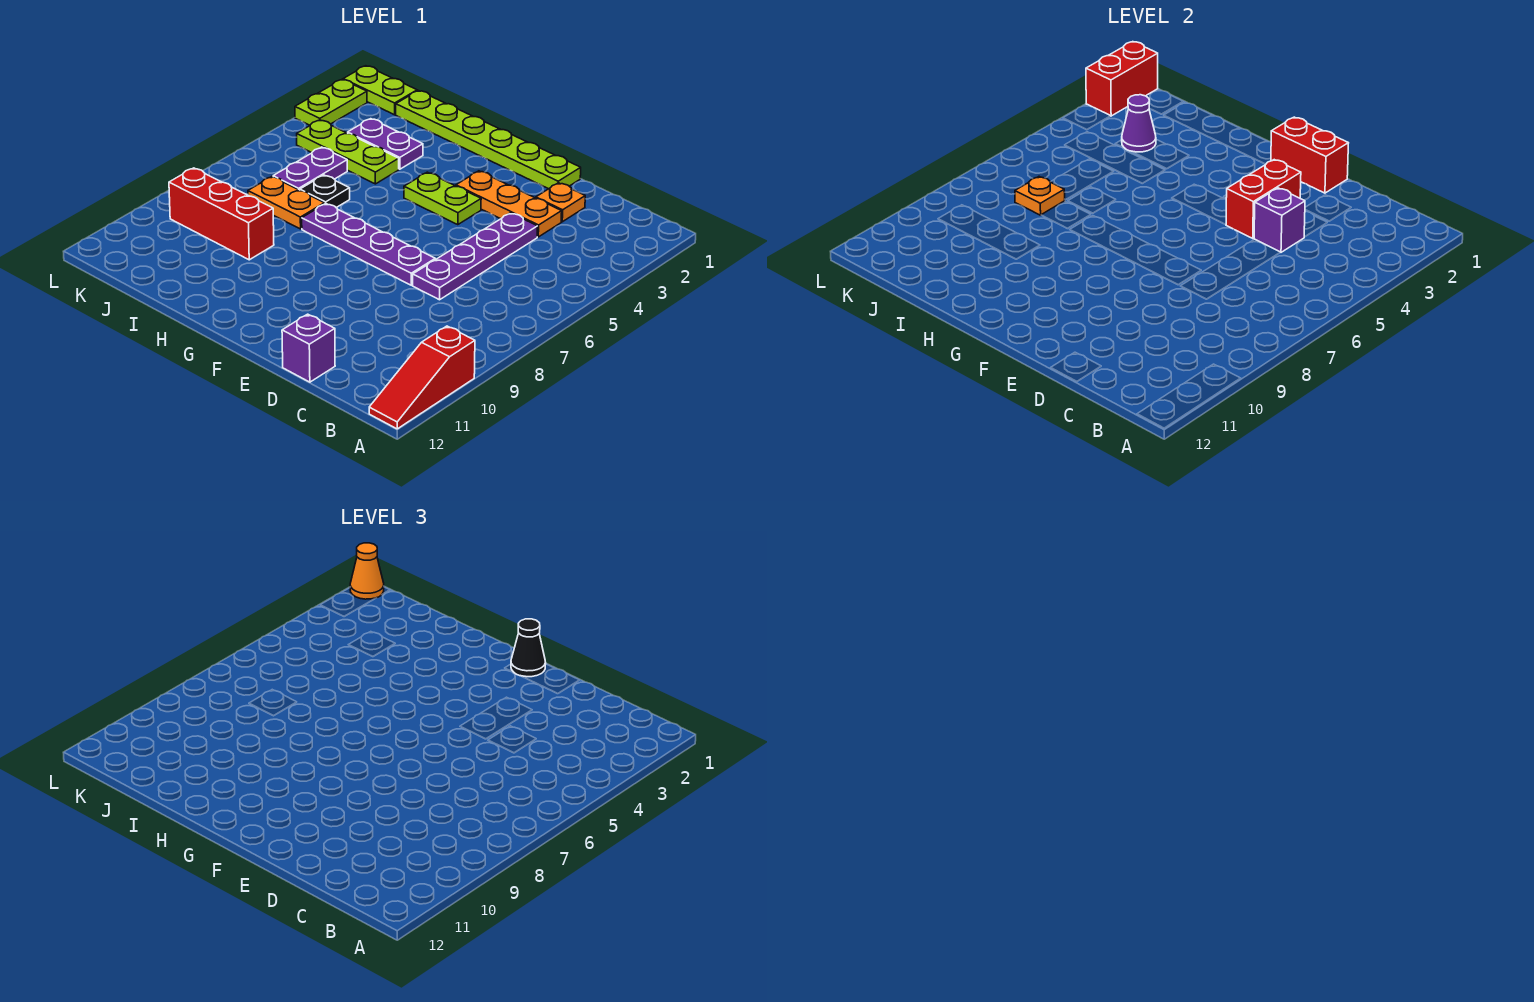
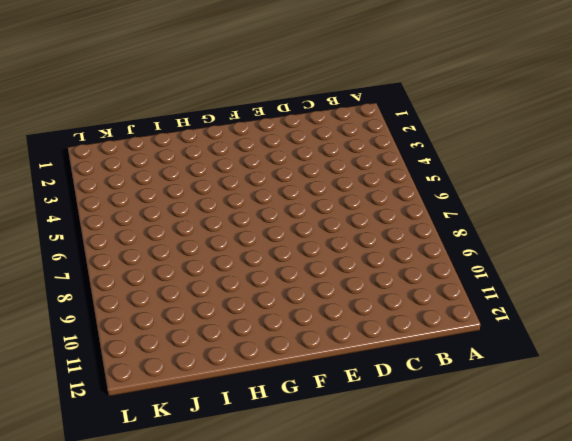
none -> red slope A10:A12 level 1 top 10
none -> orange plate D2 level 1
none -> orange plate D3:F3 level 1

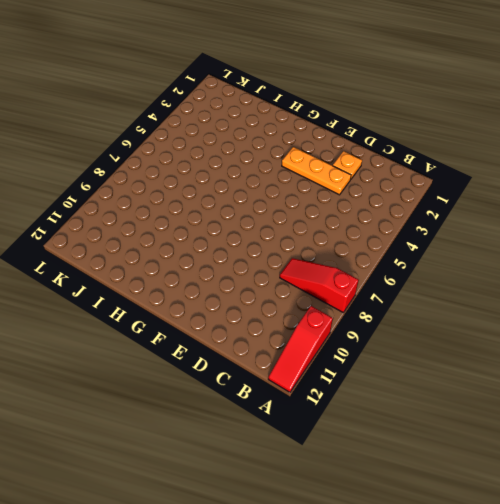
red slope A8:C8 level 1 top A -> none
none -> purple plate D4:D7 level 1
none -> purple brick D12 level 1
none -> lime plate E1:J1 level 1

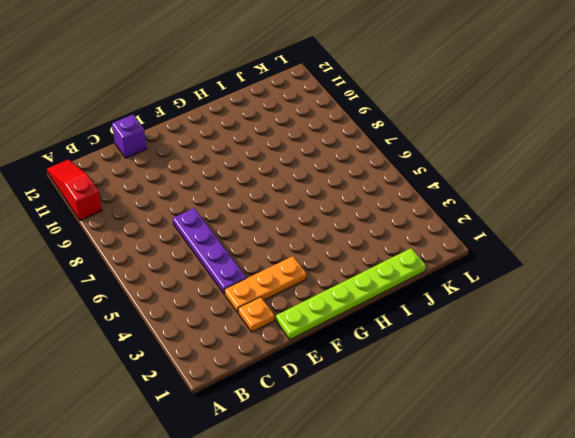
none -> purple plate E7:H7 level 1
none -> lime plate F4:G4 level 1
none -> purple plate I3:J3 level 1

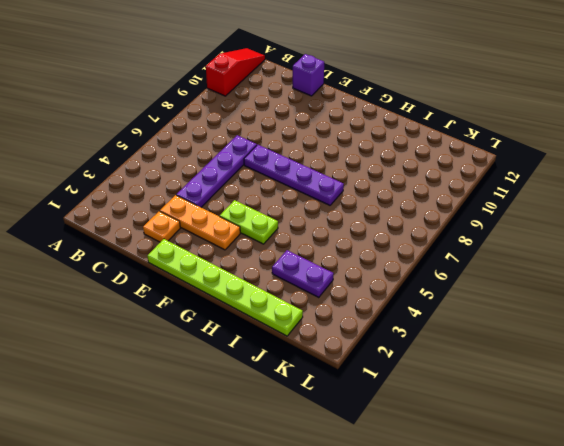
none -> lime plate I4:K4 level 1
none -> black plate I6 level 1
none -> orange plate I7:J7 level 1

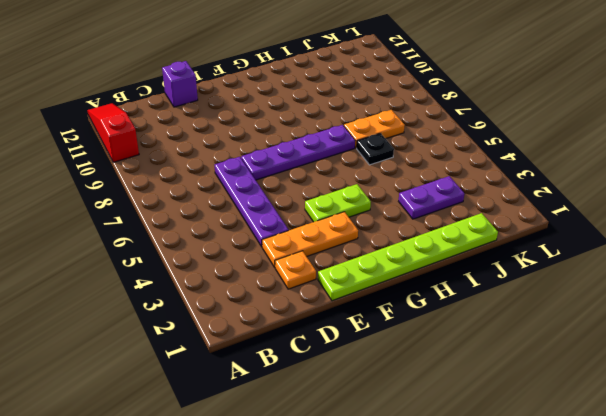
none -> lime plate I4:K4 level 1
none -> red brick I9:K9 level 1
none -> purple plate J5:J6 level 1

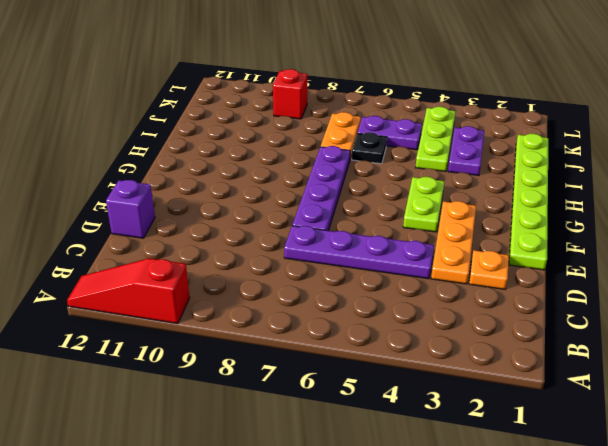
red brick K9 level 1 -> red brick I9:K9 level 1
none -> lime plate K1:L1 level 1
none -> lime plate L2:L3 level 1
none -> purple brick D4 level 2

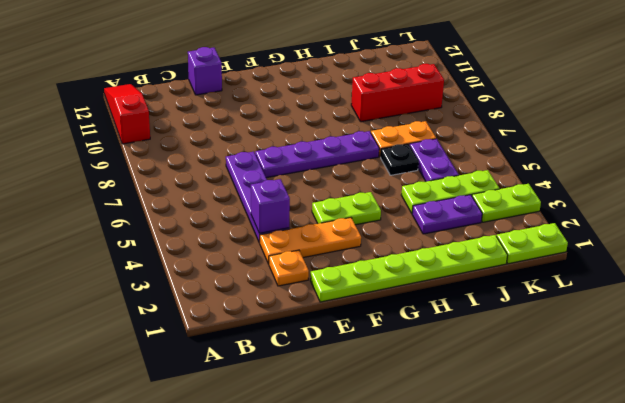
lime plate K3:L3 level 1 -> lime plate L2:L3 level 1
none -> red brick E1:F1 level 2
none -> red brick E3:E4 level 2
none -> purple cone J3 level 2

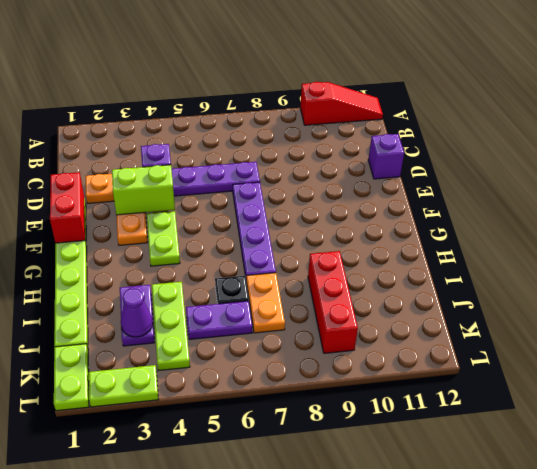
lime brick E3:E4 level 2 -> red brick E3:E4 level 2
none -> orange plate J7 level 2
none -> red brick L1:L2 level 2
none -> black cone F1 level 3

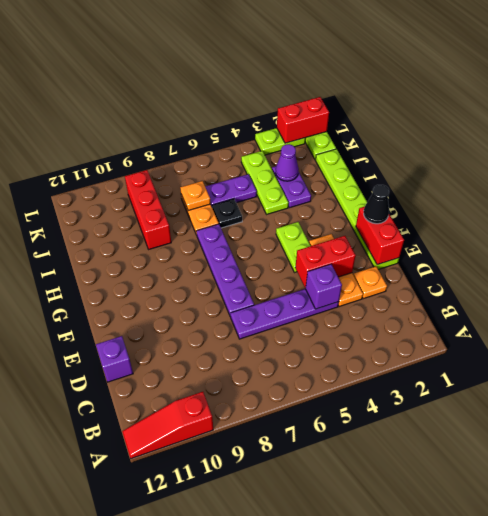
none -> orange cone L1 level 3

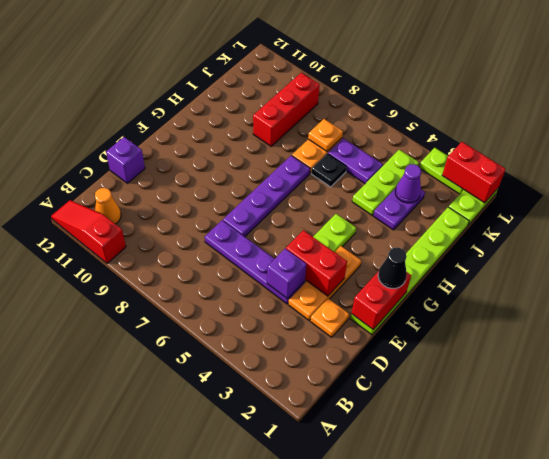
orange cone B11 level 1 -> orange cone L1 level 3

